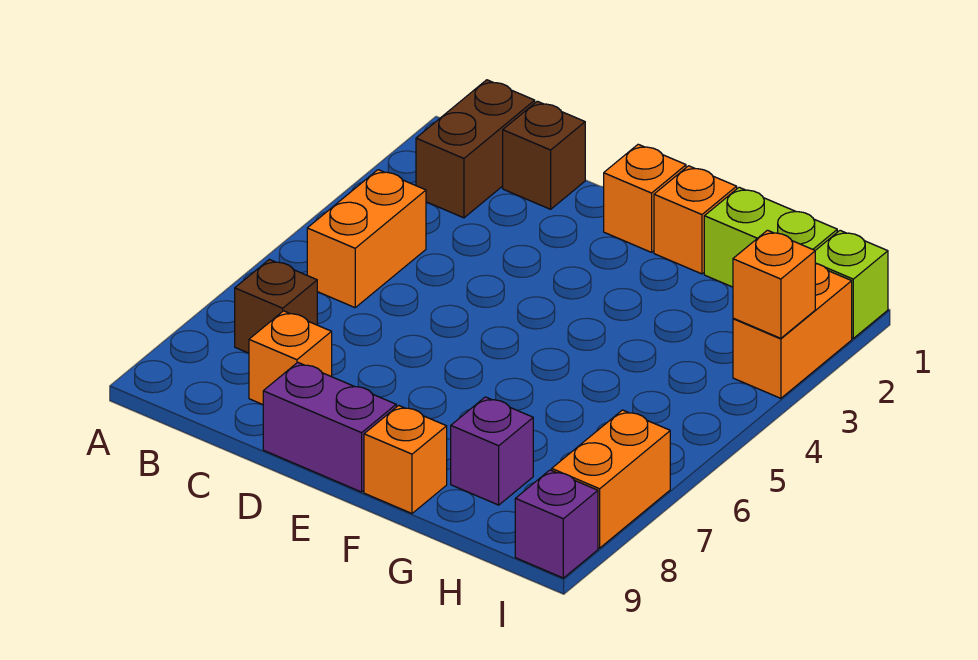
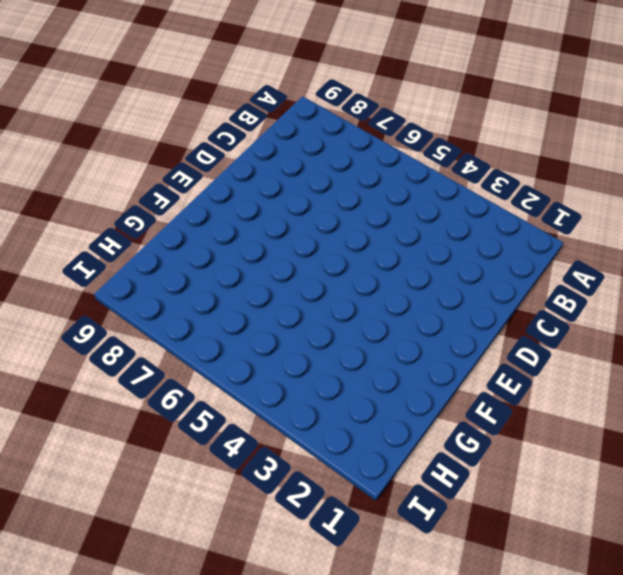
none -> brown brick B1:B2 level 1
none -> orange brick B4:B5 level 1
none -> brown brick B7 level 1

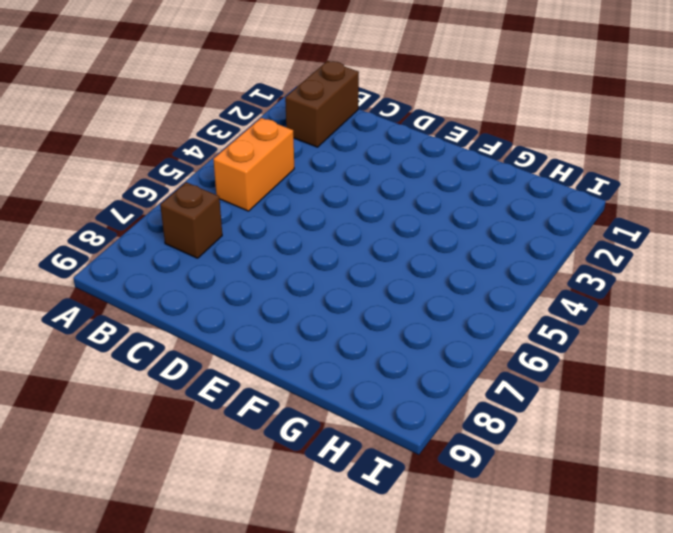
none -> brown brick C1 level 1
none -> orange brick C8 level 1
none -> purple brick D9:E9 level 1

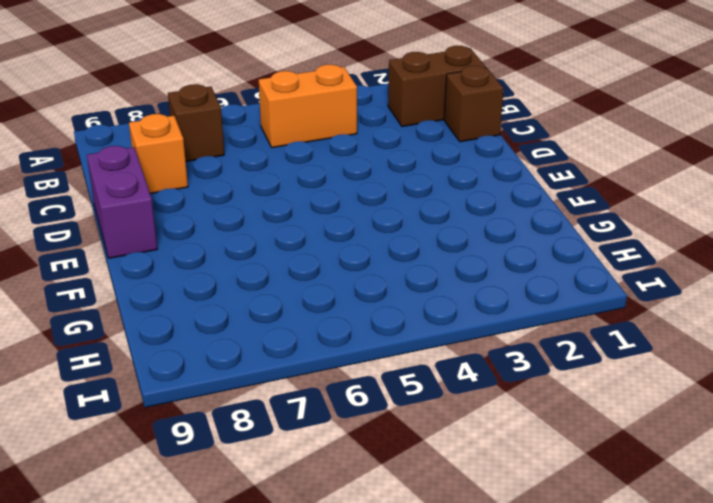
none -> orange brick E1 level 1
none -> orange brick F1 level 1
none -> orange brick F9 level 1

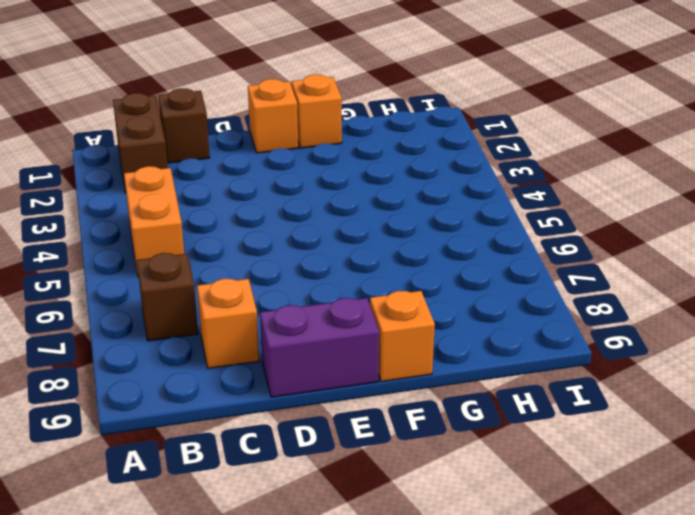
none -> lime brick G1:H1 level 1
none -> purple brick G8 level 1
none -> lime brick I1 level 1

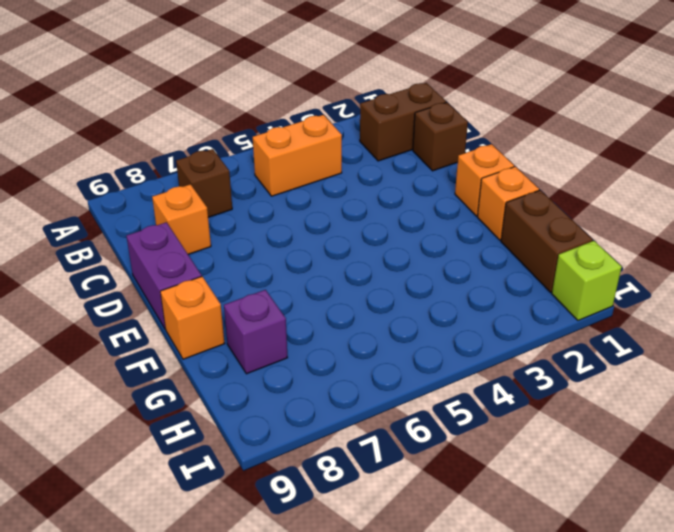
brown brick G1:H1 level 1 -> lime brick G1:H1 level 1
none -> orange brick I2:I3 level 1
none -> orange brick I7:I8 level 1
none -> purple brick I9 level 1

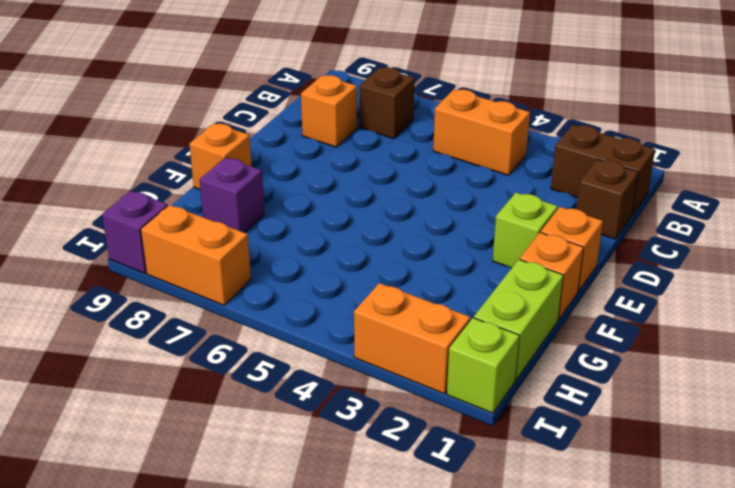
lime brick E2 level 1 -> none
none -> purple brick D9:E9 level 1
none -> orange brick I3 level 2

